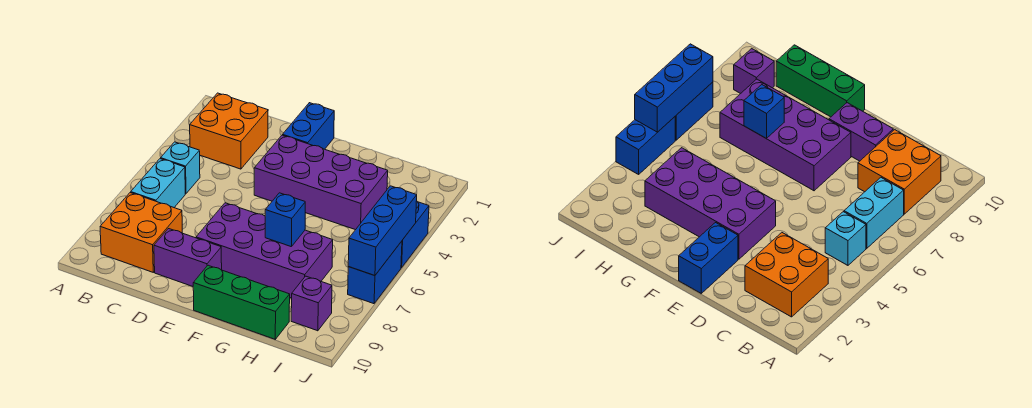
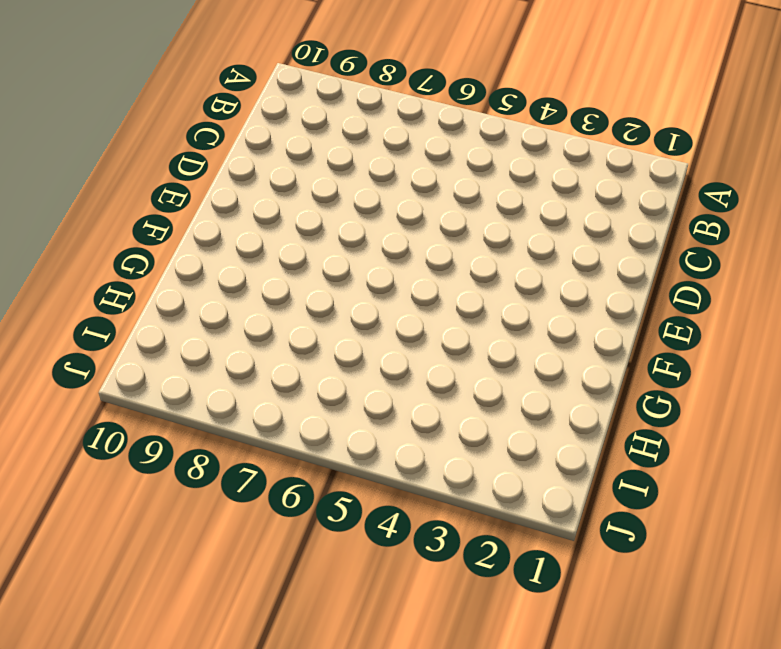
none -> orange brick B2:C3 level 1
none -> cyan brick B5 level 1
none -> cyan brick B6:B7 level 1

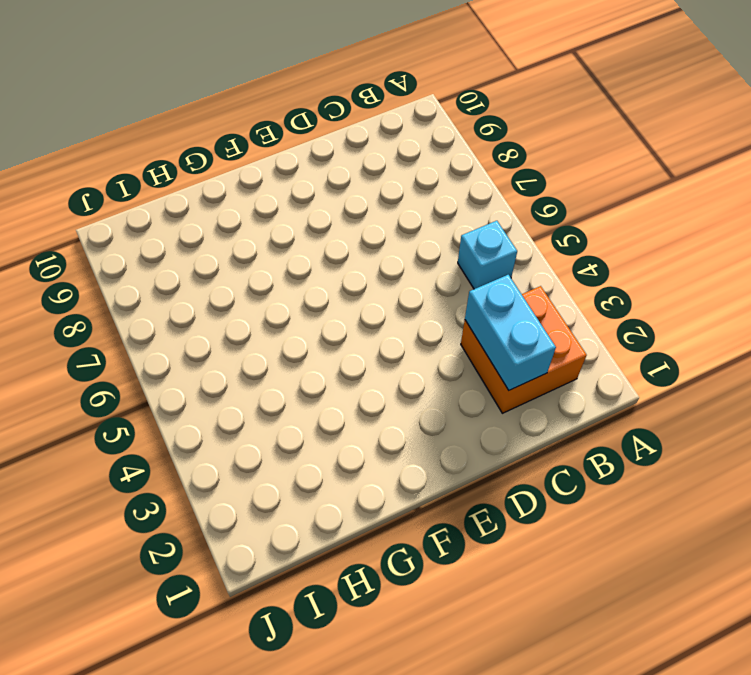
cyan brick C2:C3 level 2 -> cyan brick B6:B7 level 1
none -> orange brick B8:C9 level 1
none -> purple brick D9:E9 level 1
none -> blue brick E1:E2 level 1

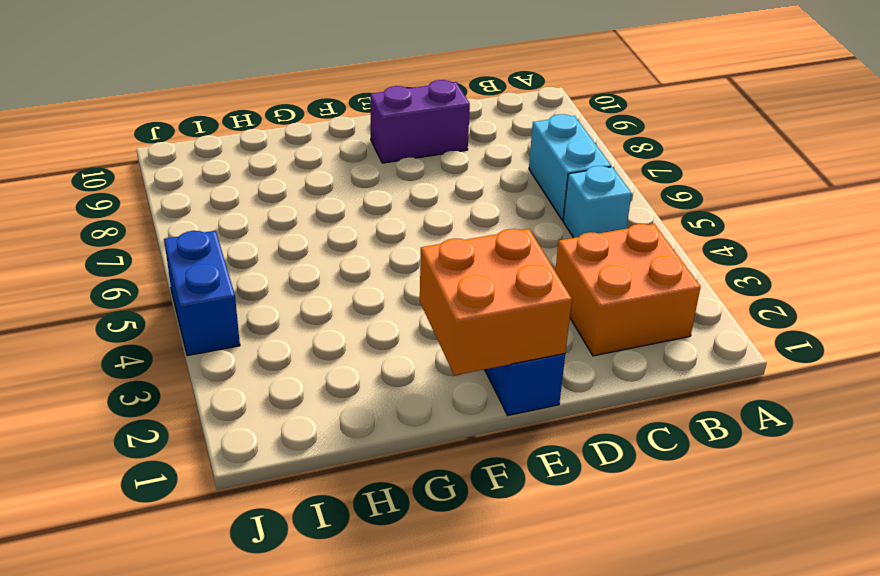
orange brick E1:F2 level 2 -> orange brick B8:C9 level 1
none -> purple brick E3:H4 level 1
none -> purple brick E7:H8 level 1
none -> green brick F10:H10 level 1

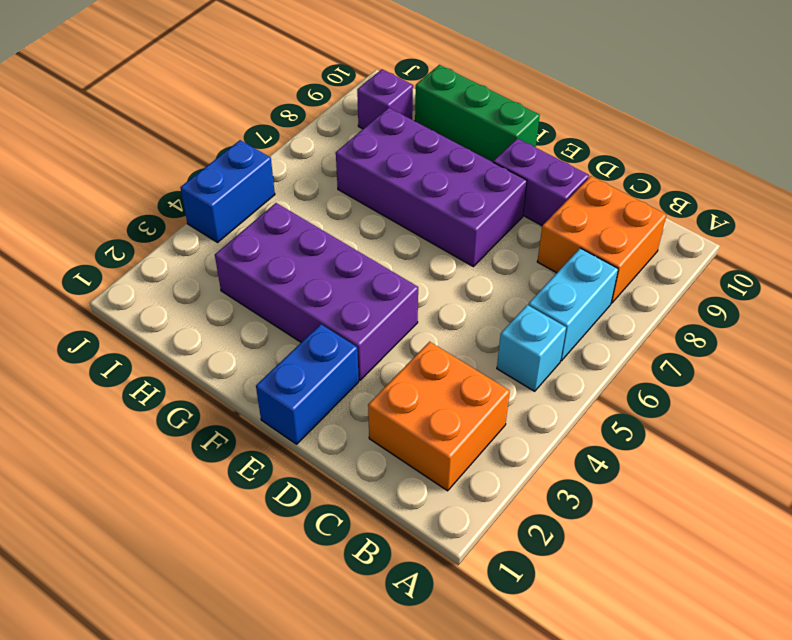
none -> blue brick J6:J7 level 1
none -> blue brick G7 level 2
none -> blue brick J5:J7 level 2

